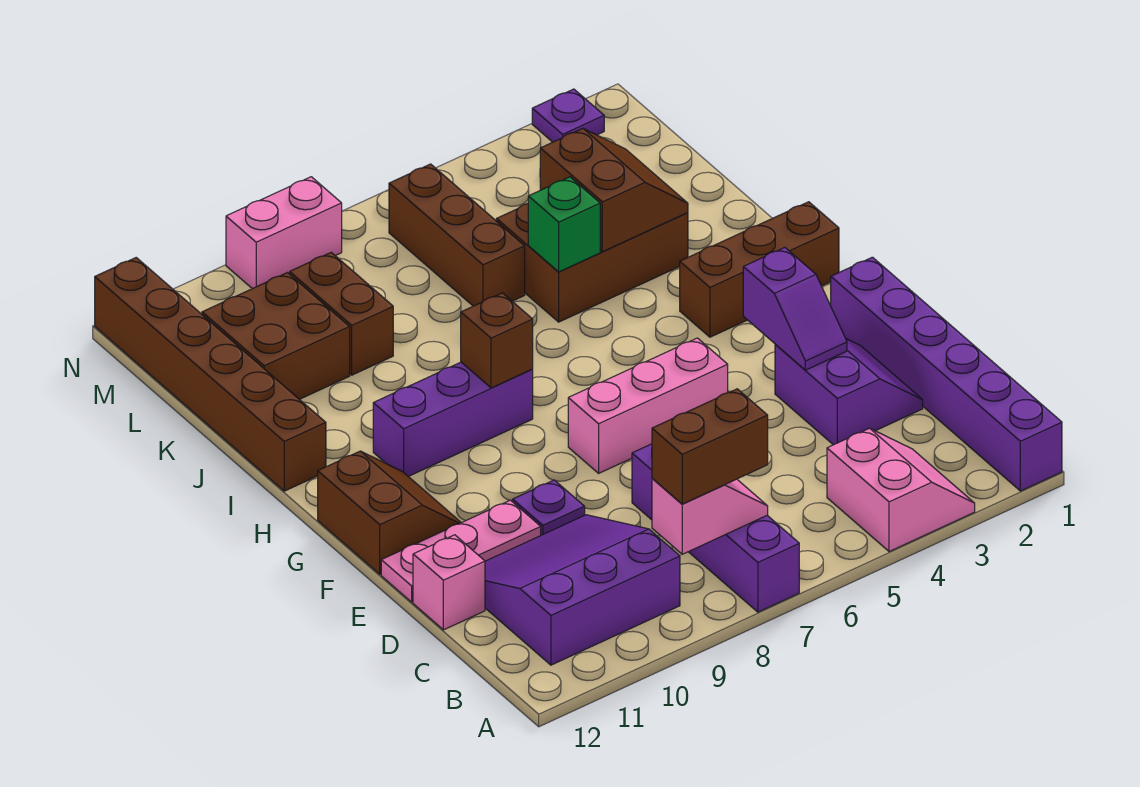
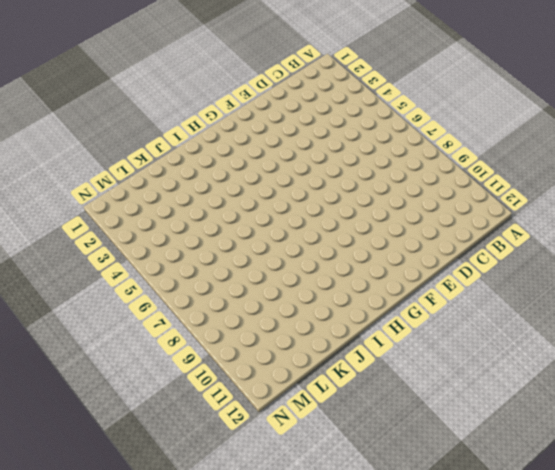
none -> purple brick A1:F1 level 1
none -> pink slope A3:B4 level 1 top 4
none -> purple brick A7:D7 level 1

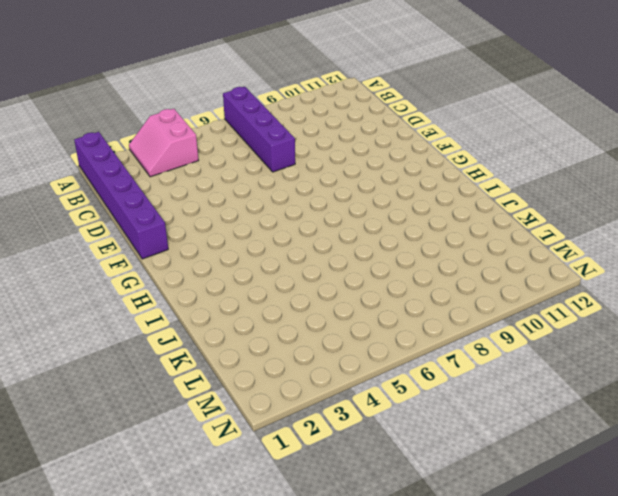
none -> purple slope B9:D11 level 1 top B
none -> purple slope D2:E3 level 1 top 3
none -> pink brick D12 level 1

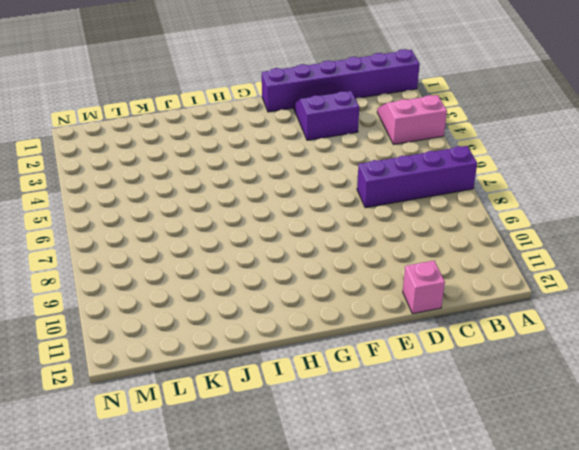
none -> purple slope B9:D11 level 1 top B
none -> purple plate E9 level 1
none -> pink plate E10:E12 level 1

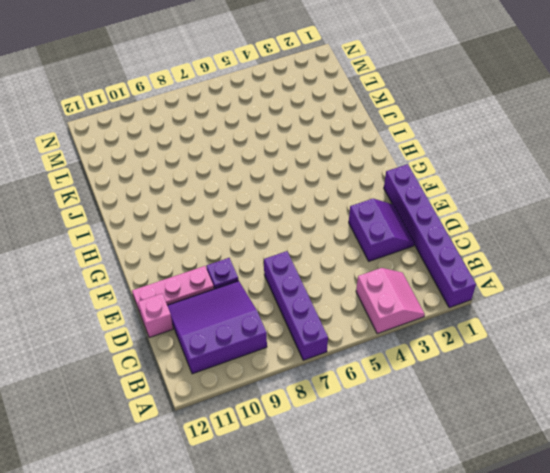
none -> pink brick F5:F7 level 1
none -> brown slope F11:G12 level 1 top 12
none -> brown brick H1:H3 level 1

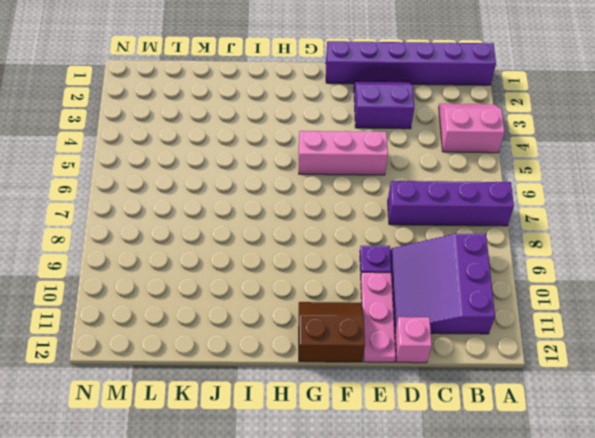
pink brick E5:G5 level 1 -> pink brick F5:F7 level 1
none -> brown brick H1:H3 level 1
none -> purple brick H8:H10 level 1
none -> brown brick I12:N12 level 1

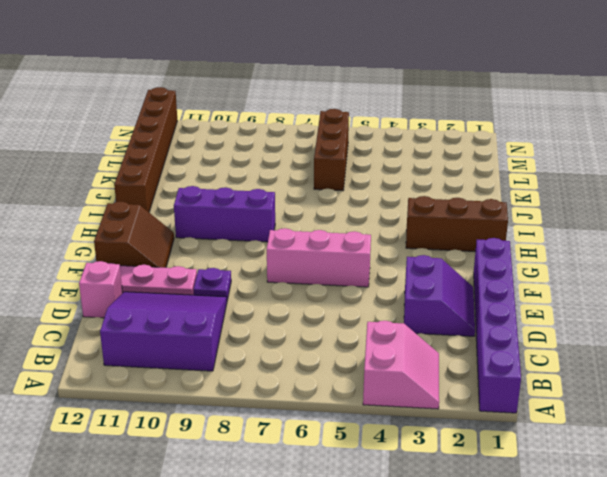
none -> purple brick A7:D7 level 1
none -> brown brick J3:K5 level 1
none -> brown brick K9:L9 level 1

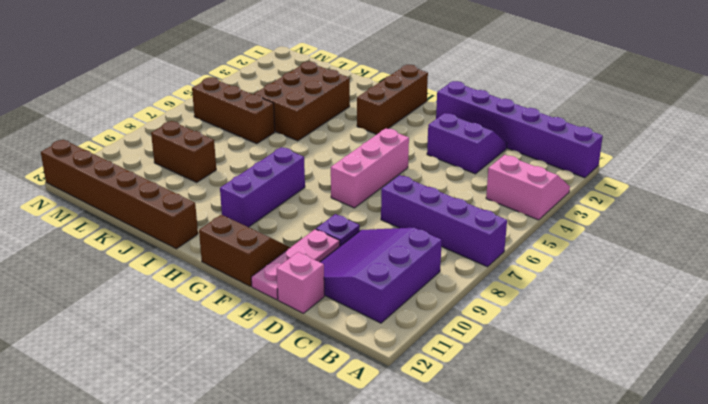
none -> brown brick K10:L11 level 1
none -> purple plate N2 level 1
none -> pink brick N8:N9 level 1

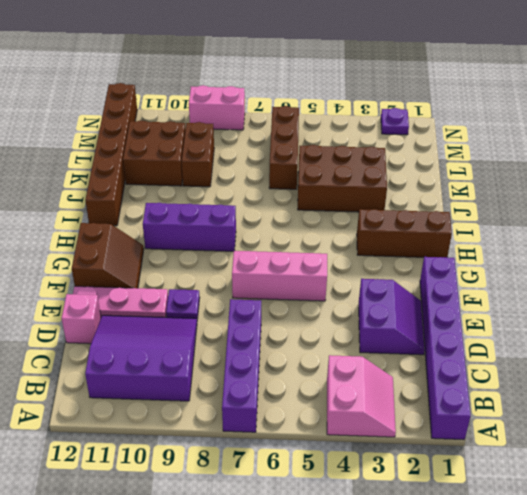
none -> pink slope B7:B8 level 2 top 8
none -> purple slope E3:F3 level 2 top F
none -> brown brick H8 level 2

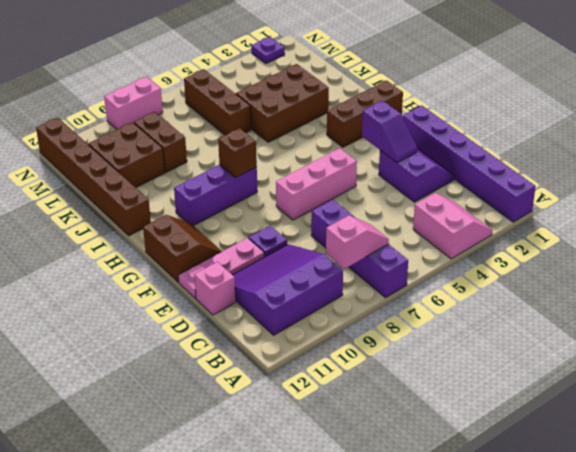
none -> brown slope J3:K4 level 2 top 4
none -> green brick J5 level 2
none -> brown brick B7:B8 level 3

